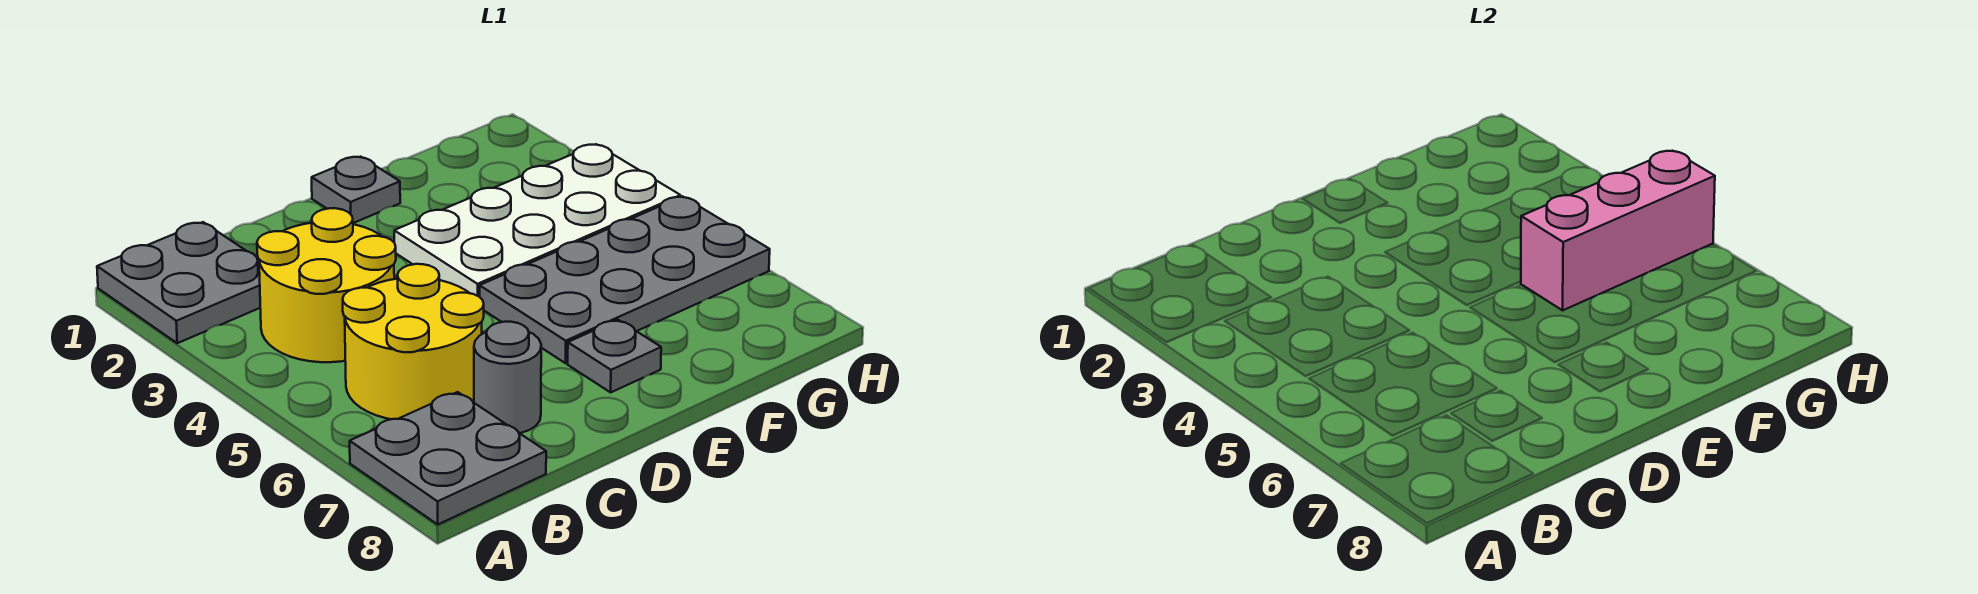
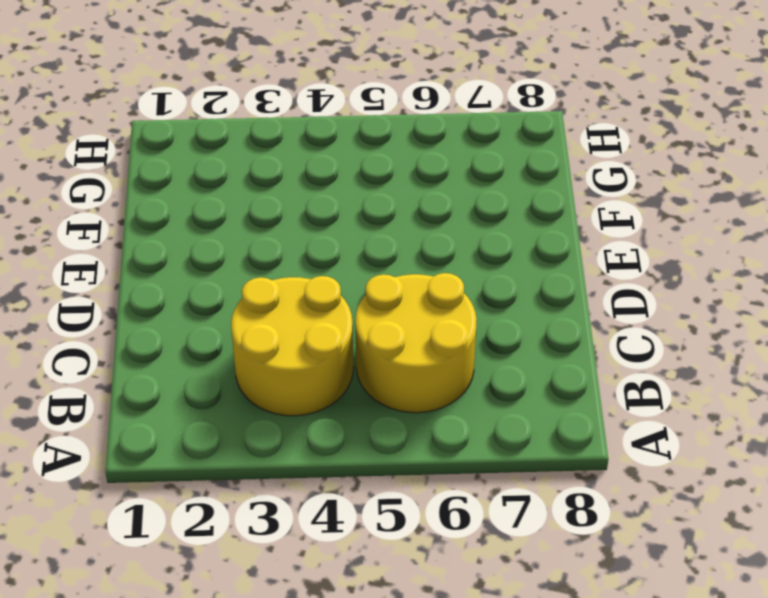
none -> grey plate A1:B2 level 1
none -> grey plate A7:B8 level 1

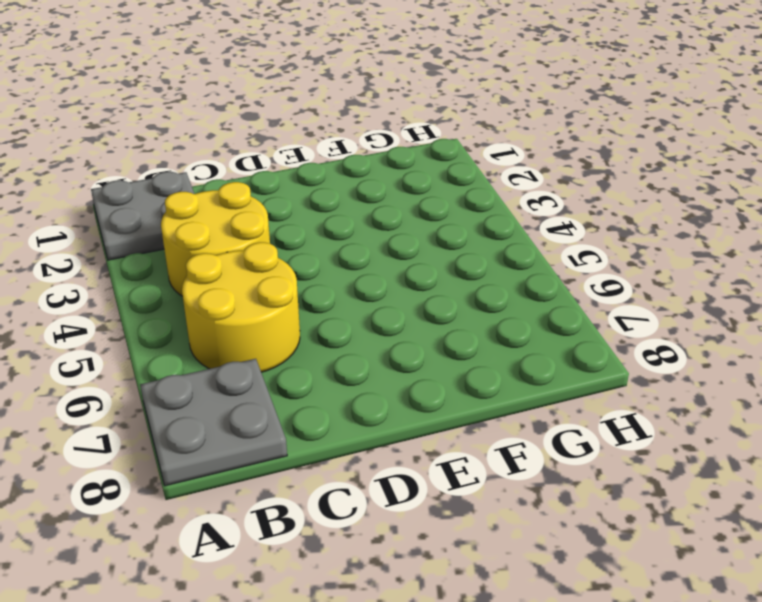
none -> grey round brick C7 level 1
none -> grey plate E1 level 1

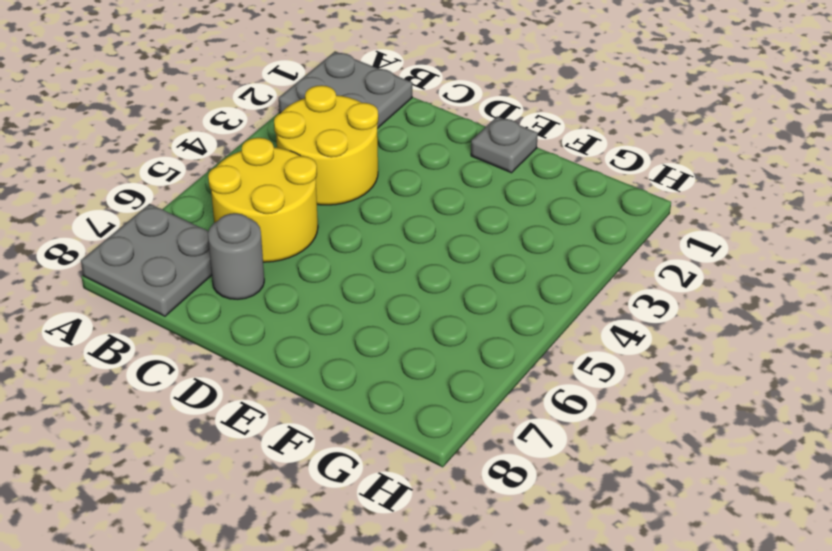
none -> white plate E3:H4 level 1
none -> grey plate E5:H6 level 1

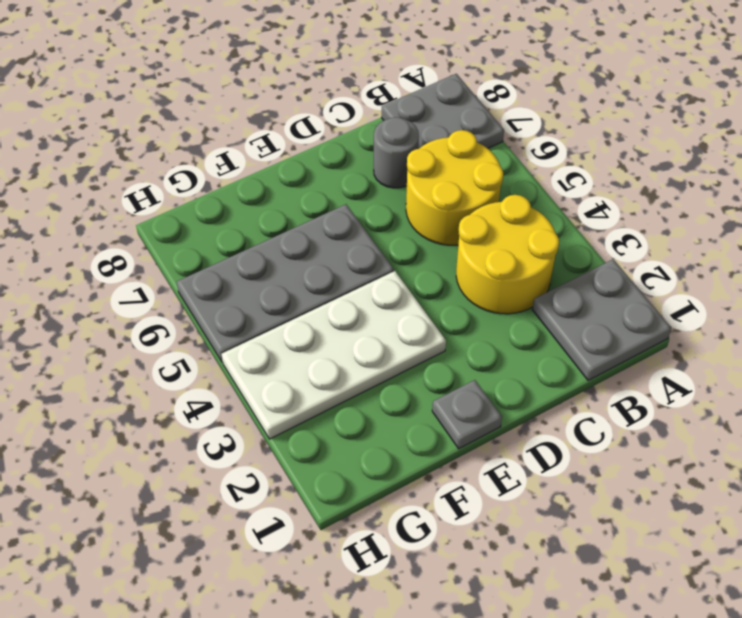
none -> grey plate E7 level 1
none -> pink brick F5:H5 level 2

